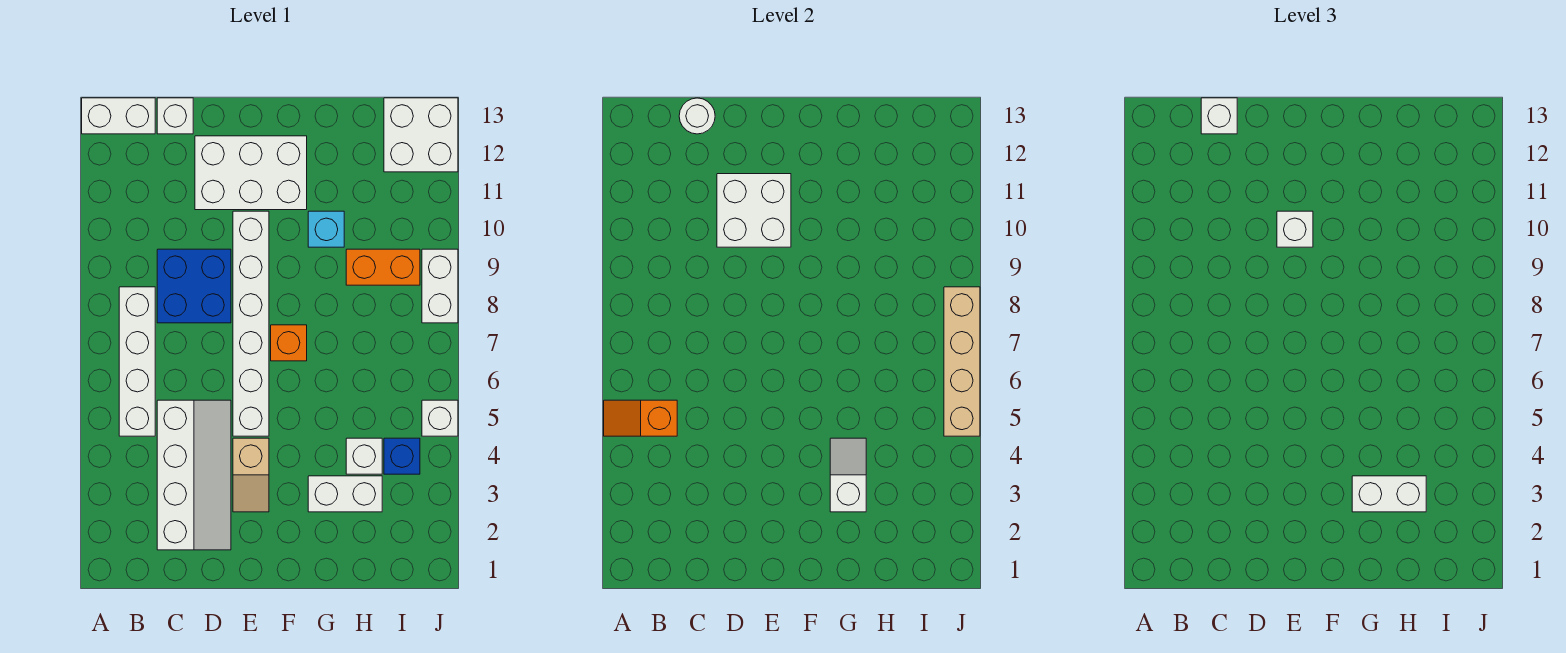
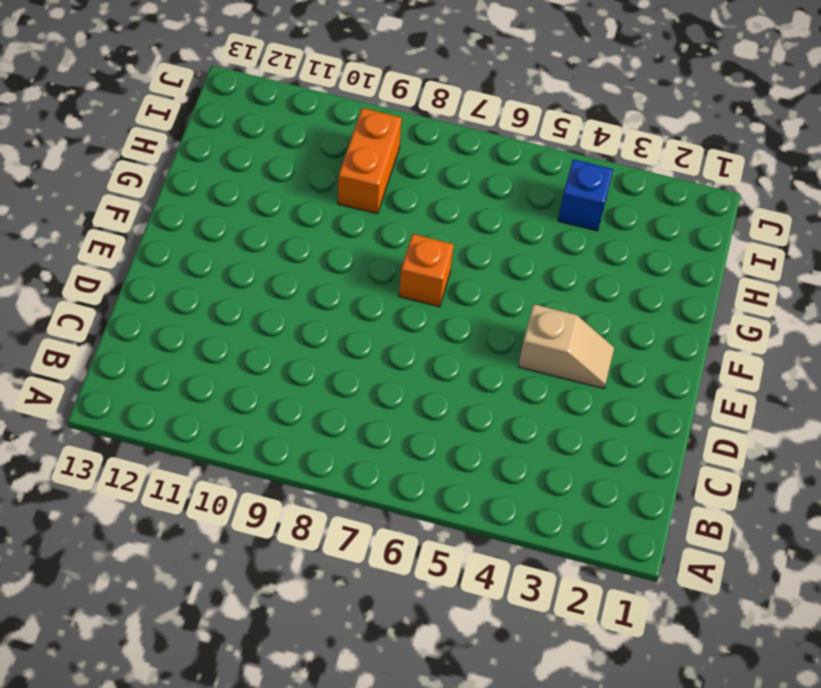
none -> white brick A13:B13 level 1
none -> white brick B5:B8 level 1
none -> white slope C2:D5 level 1 top C

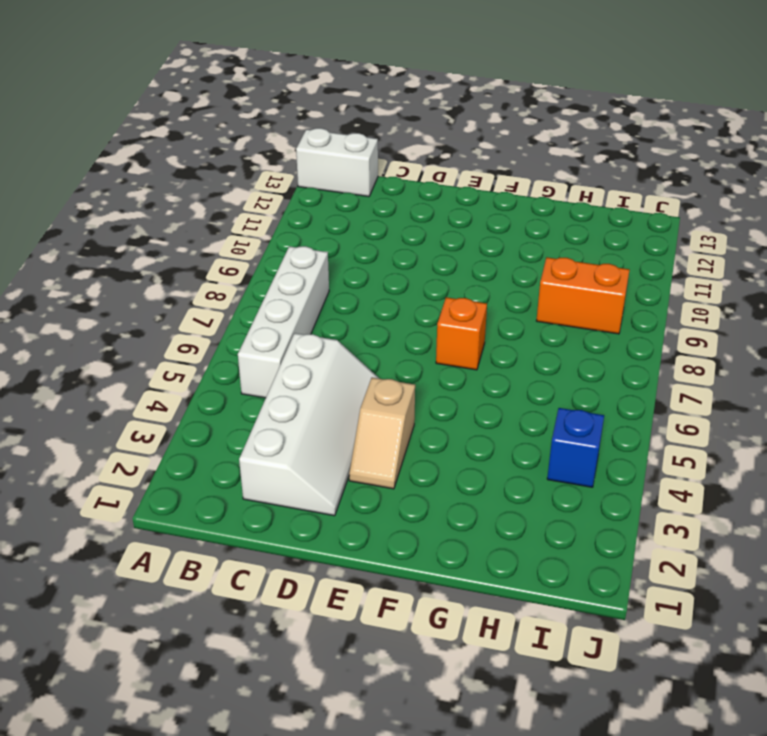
none -> blue brick C8:D9 level 1
none -> white brick C13 level 1
none -> white brick D11:F12 level 1

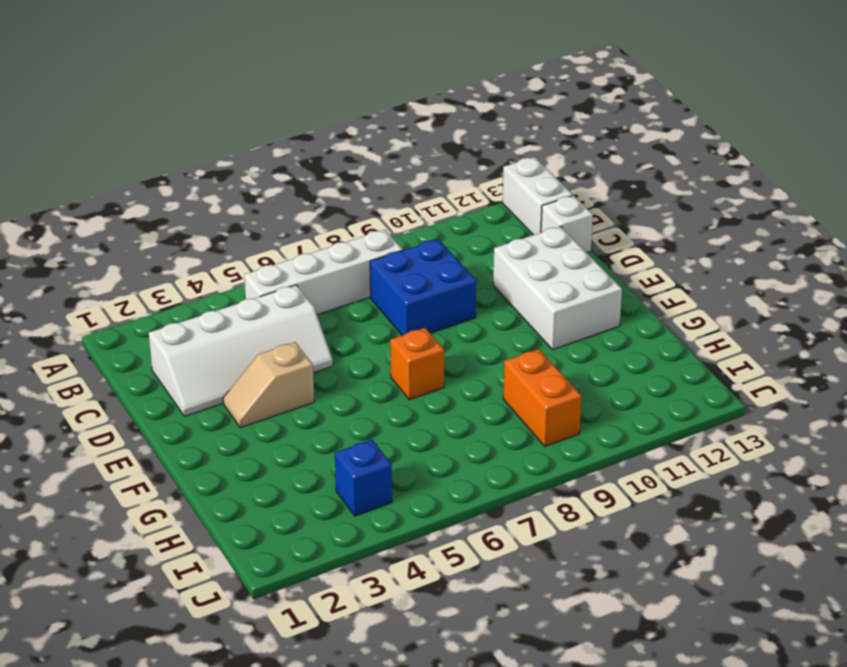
none -> white brick E5:E10 level 1
none -> white brick G3:H3 level 1
none -> cyan brick G10 level 1

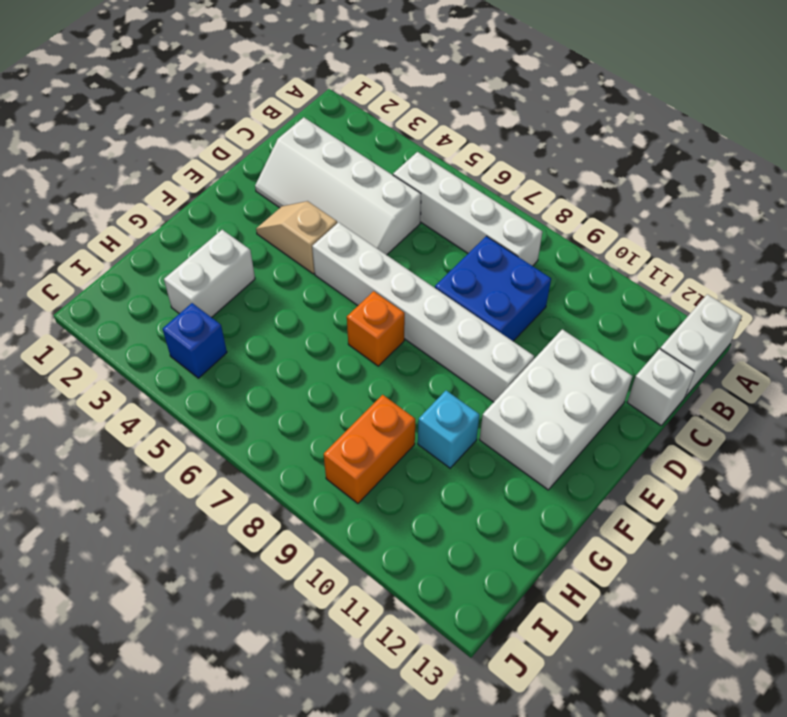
none -> white brick H4 level 1
none -> white brick I12:J13 level 1
none -> white brick J5 level 1

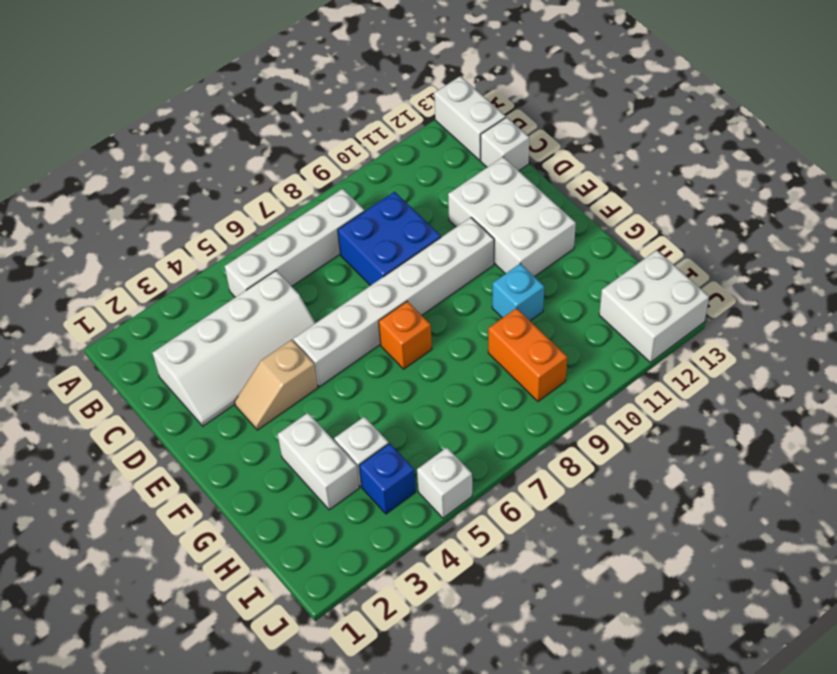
none -> white brick J8:J9 level 1
none -> orange slope A5:B5 level 2 top B
none -> white round brick C13 level 2

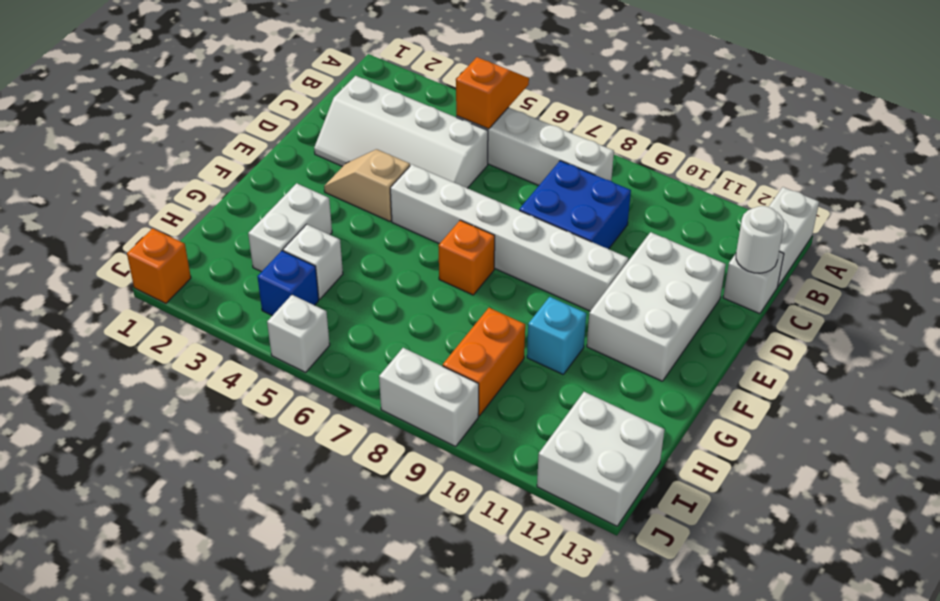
orange brick J1 level 1 -> none
none -> white brick D10:E11 level 2
none -> white slope G3:G4 level 2 top 3
none -> tan brick J5:J8 level 2

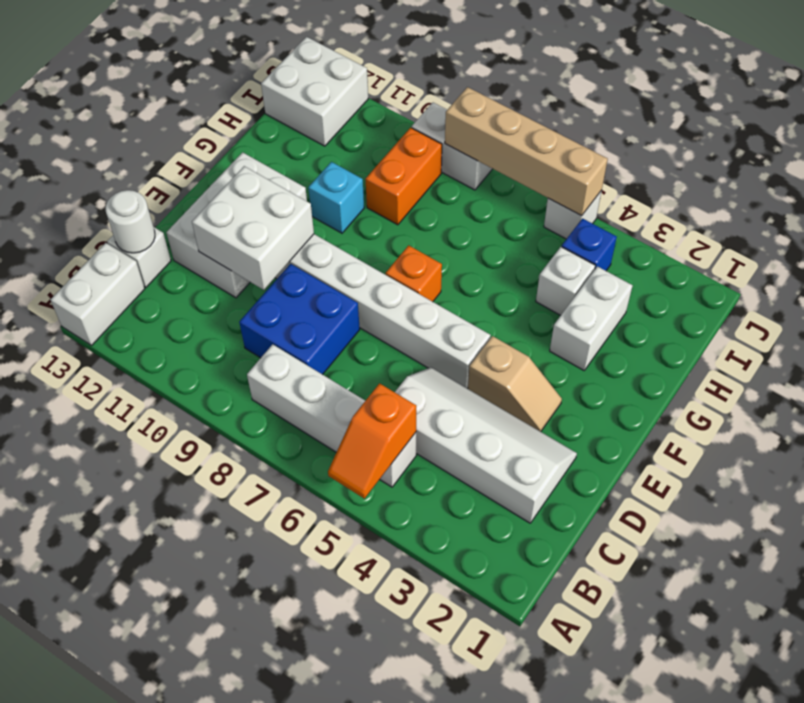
none -> white slope G3:G4 level 2 top 3
none -> white brick C13 level 3
none -> white brick E10 level 3

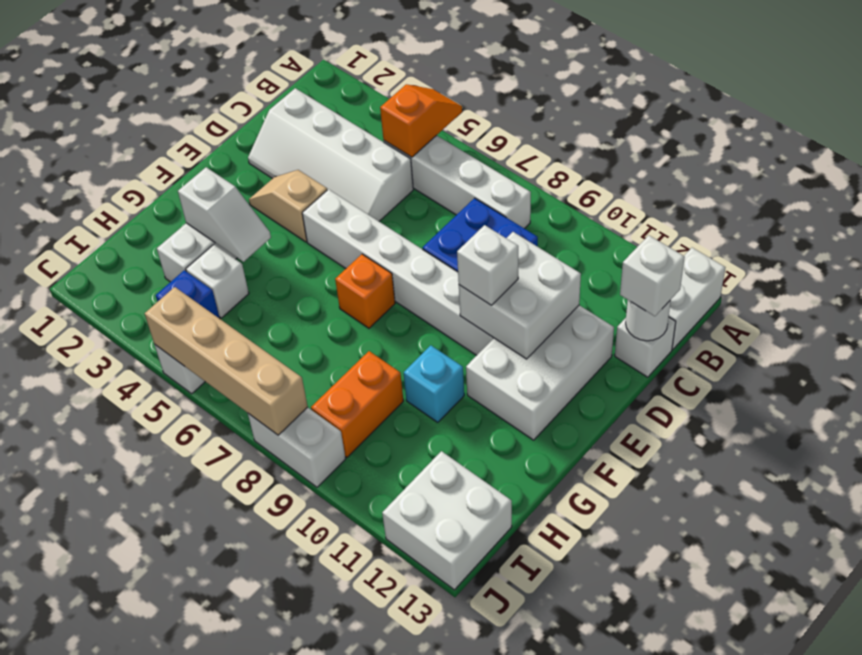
none -> white brick G3:H3 level 3

